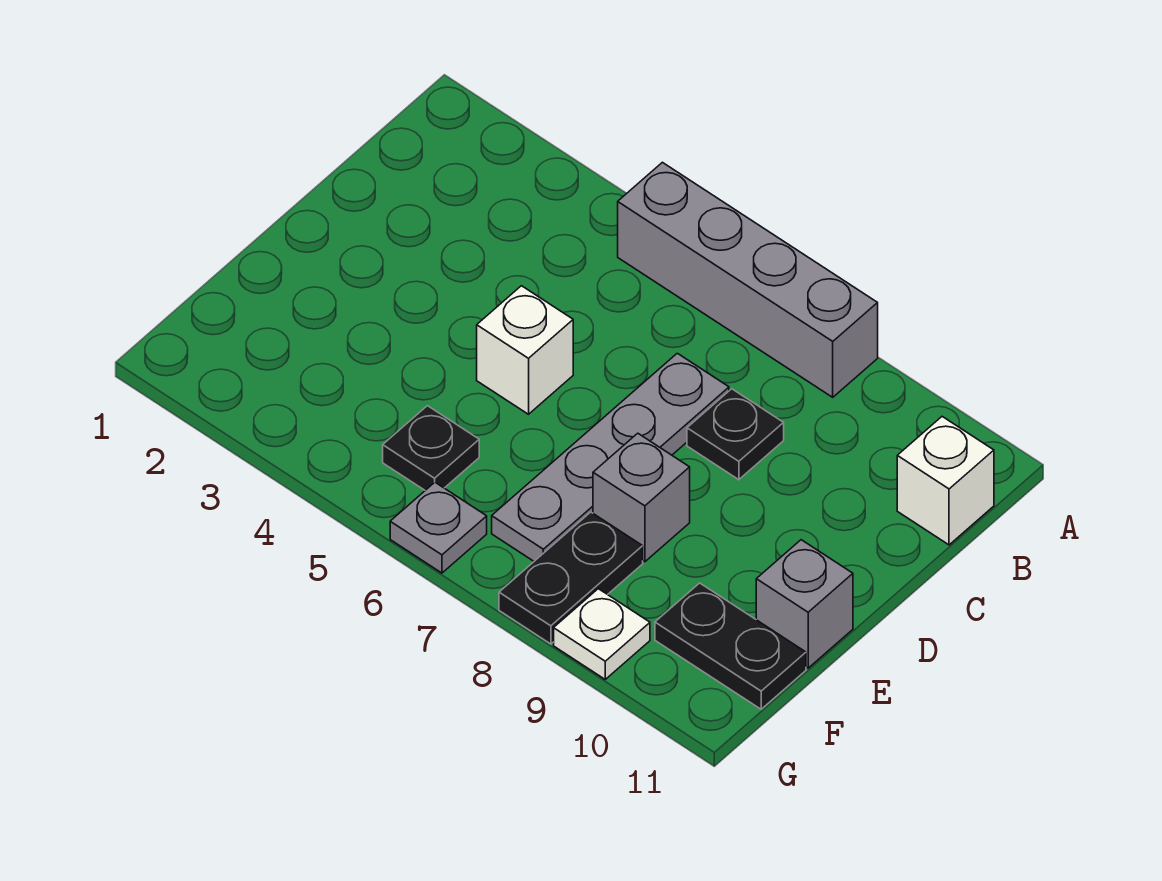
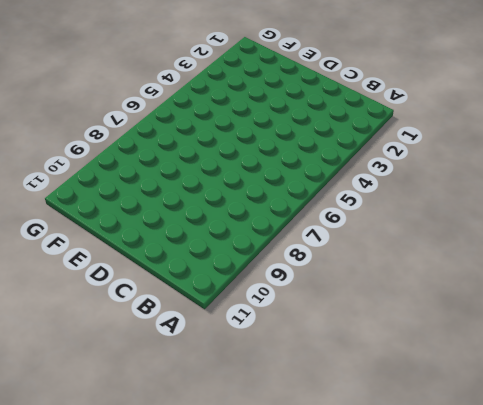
none -> grey brick A5:A8 level 1
none -> white brick B11 level 1
none -> grey plate C7:F7 level 1

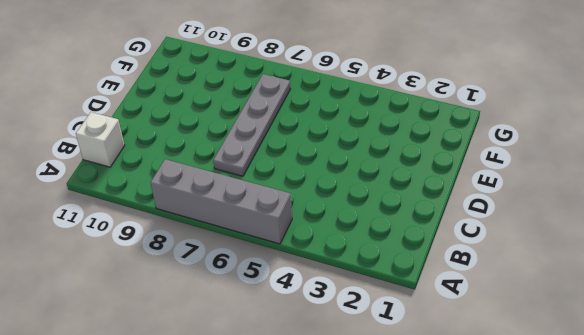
none -> black plate C8 level 1
none -> white brick D5 level 1
none -> grey brick E8 level 1

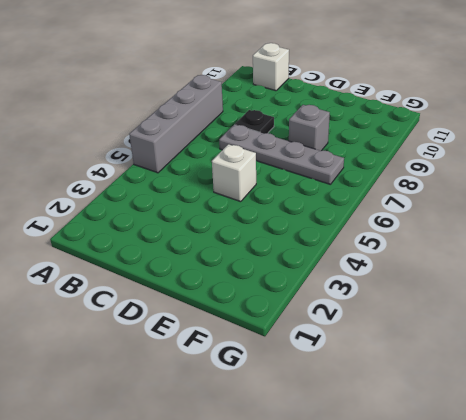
none -> grey brick E11 level 1
none -> black plate F5 level 1
none -> black plate F8:G8 level 1

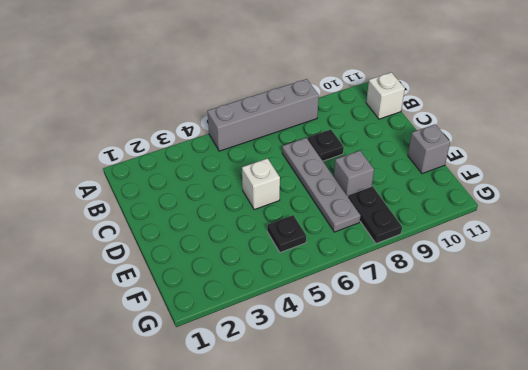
none -> black plate F10:F11 level 1
none -> grey plate G6 level 1
none -> white plate G9 level 1

